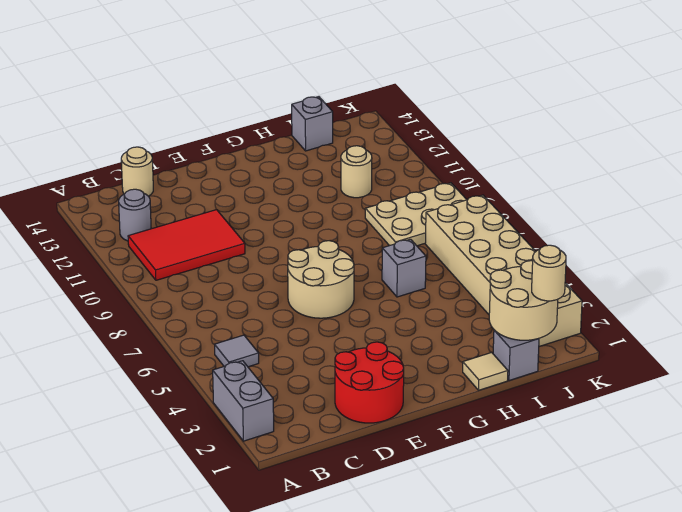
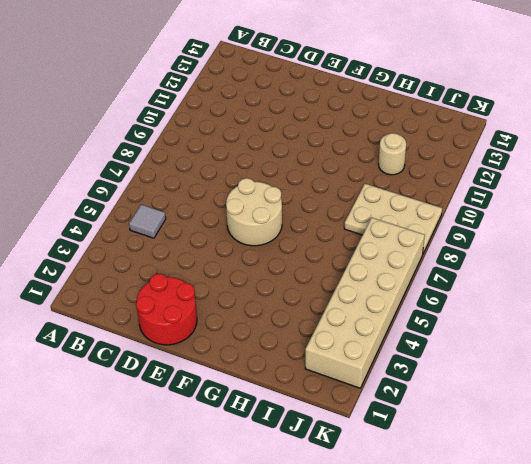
none -> grey brick A2:A3 level 1
none -> red tile B10:D11 level 1
none -> grey round brick B12 level 1

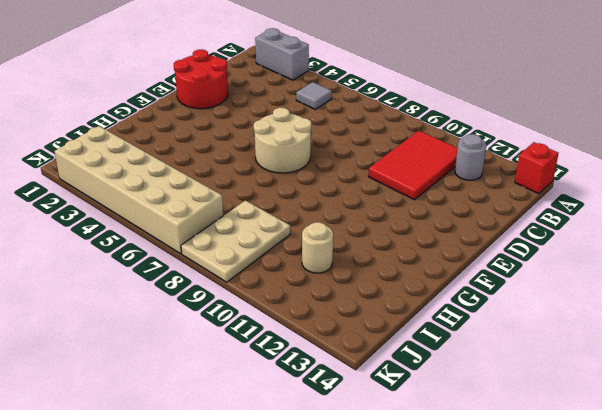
red brick A14 level 1 -> none
none -> tan round brick C14 level 1
none -> tan tile H1 level 1
none -> grey brick H6 level 1

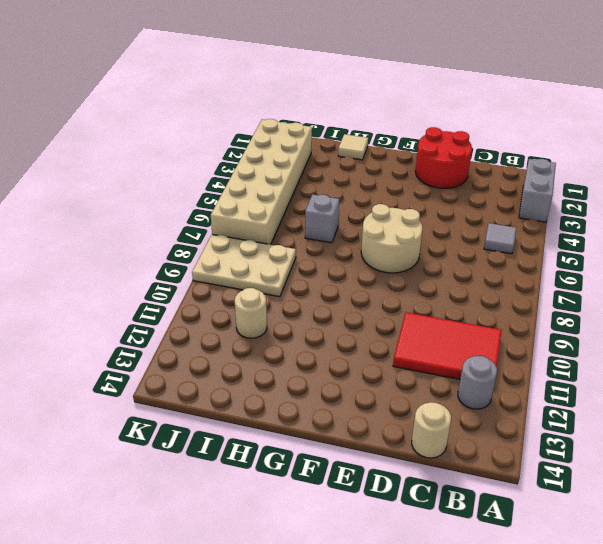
none -> grey brick I1 level 1
none -> grey brick I14 level 1
none -> tan round brick I1:J2 level 2

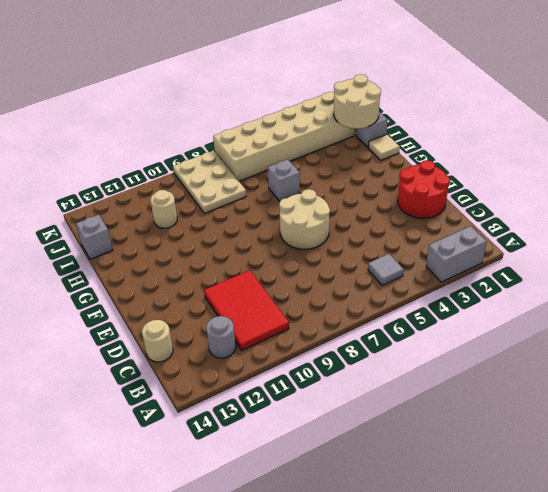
none -> tan round brick J1 level 3

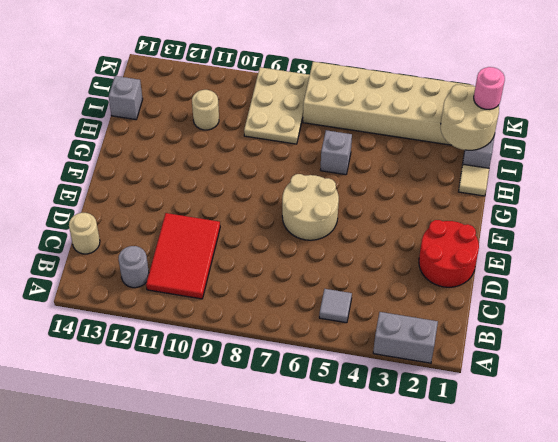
pink round brick J1 level 3 -> tan round brick J1 level 3

